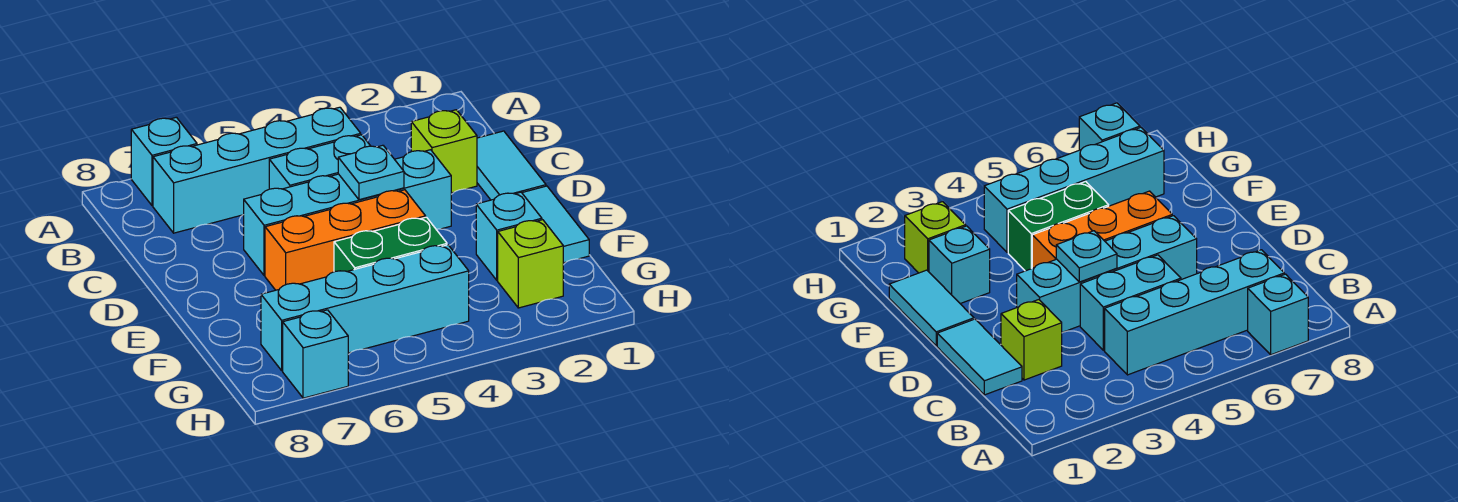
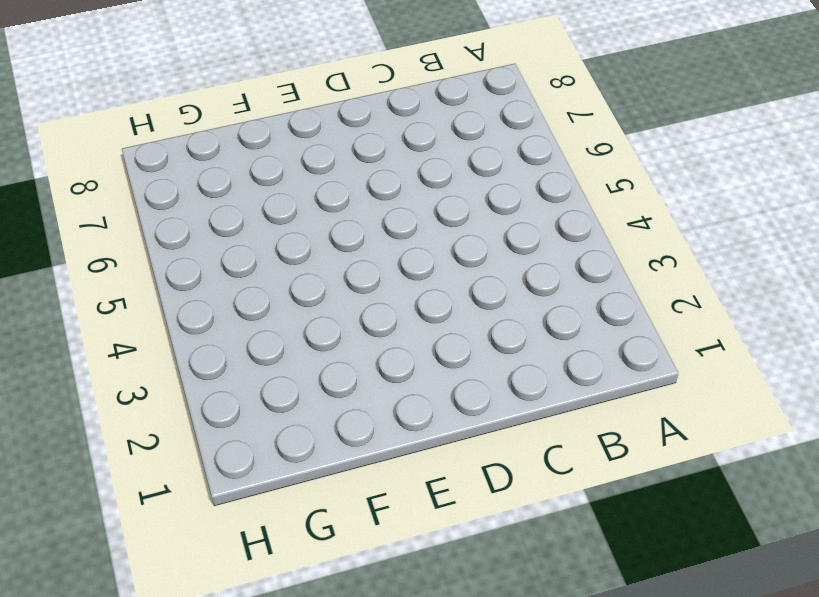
none -> cyan brick A7 level 1
none -> cyan brick B4:B7 level 1
none -> cyan tile C1:D1 level 1

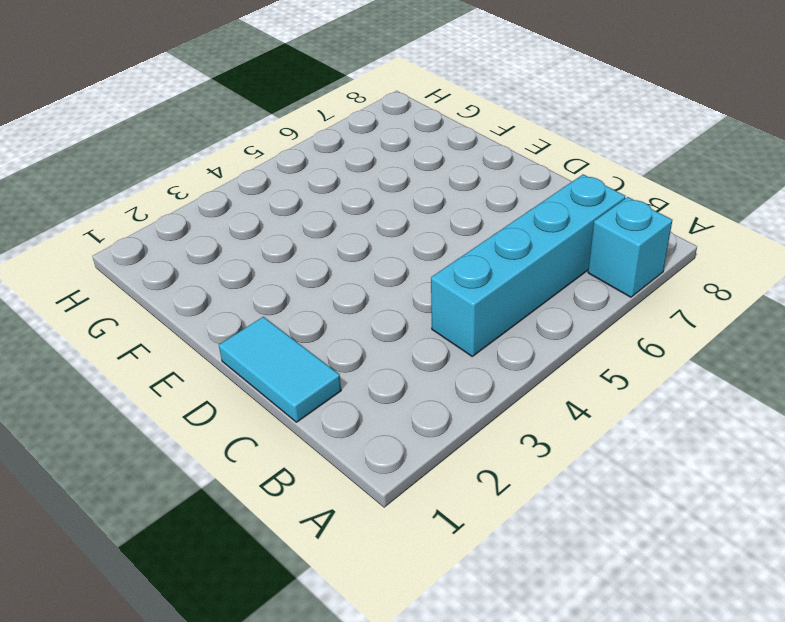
none -> lime brick C2 level 1
none -> cyan brick C4:C5 level 1
none -> cyan brick D3:D6 level 1

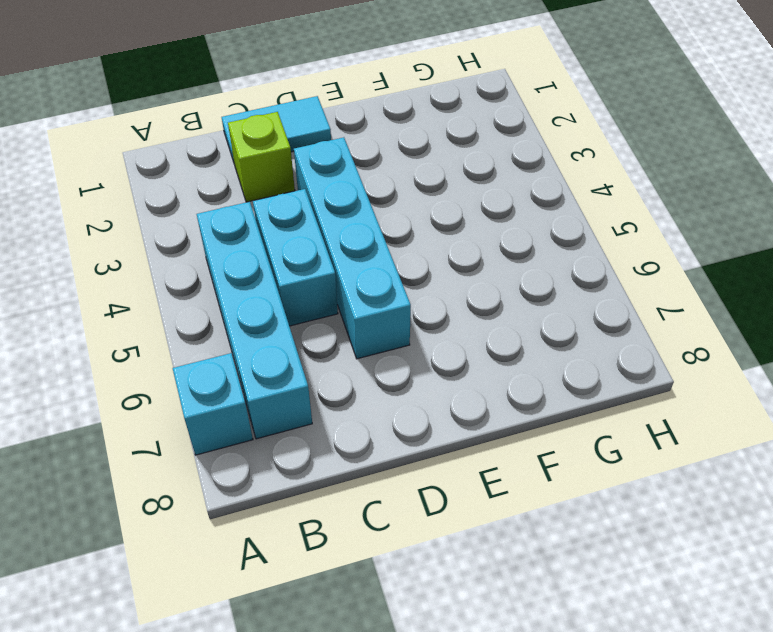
none -> cyan tile E1:F1 level 1
none -> orange brick E4:E6 level 1
none -> cyan brick F2 level 1

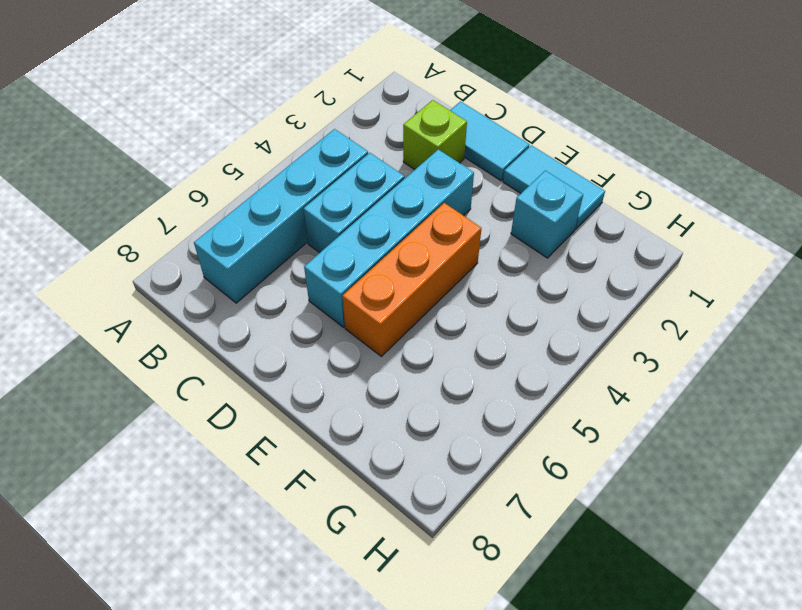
none -> cyan brick A7 level 1
none -> green brick F4:F5 level 1
none -> lime brick G2 level 1

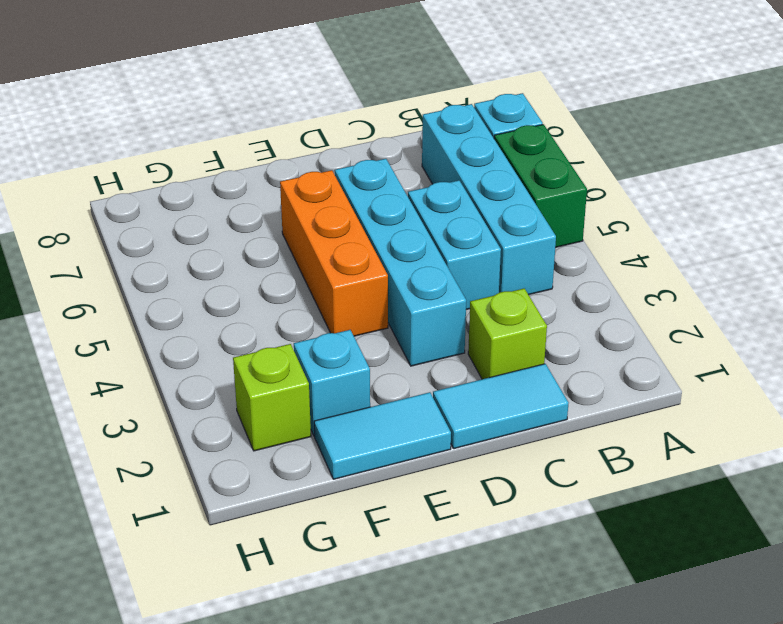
green brick A5:A6 level 1 -> green brick F4:F5 level 1
none -> cyan brick G4:G7 level 1
none -> cyan brick H7 level 1
none -> cyan plate D4 level 2

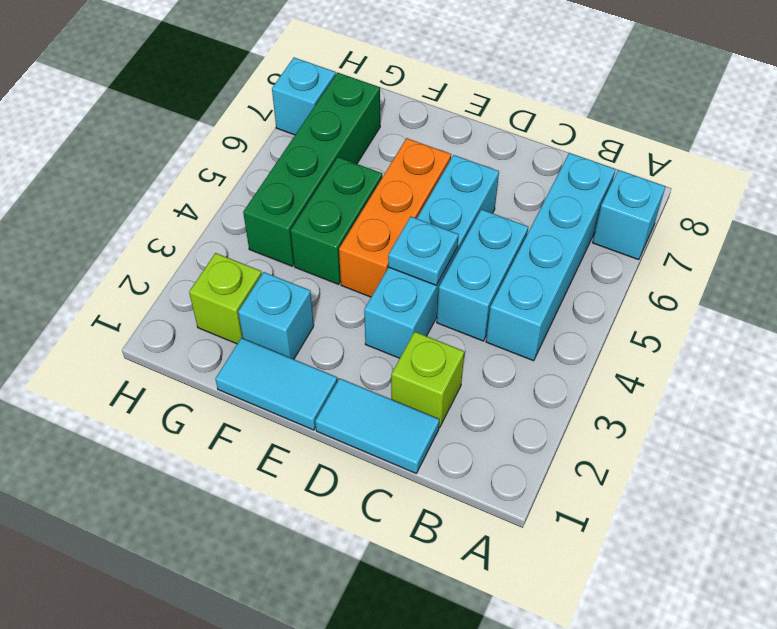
green brick G4:G7 level 1 -> cyan brick G4:G7 level 1

